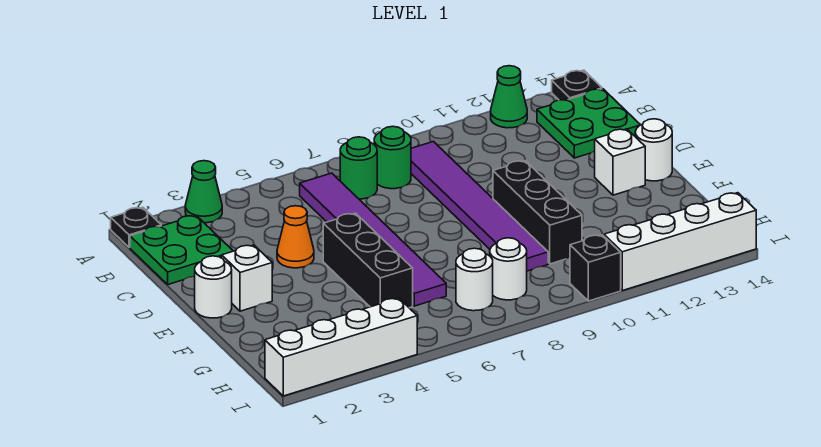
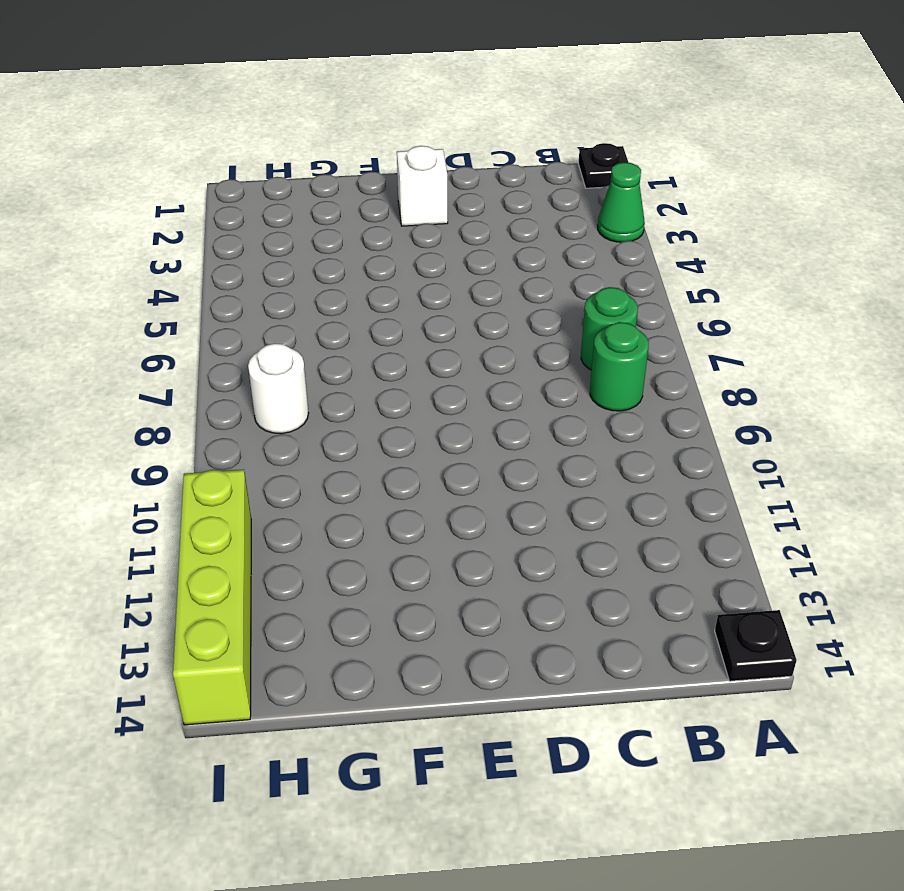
lime brick I11:I14 level 1 -> white brick I11:I14 level 1
none -> green cone A12 level 1
none -> green plate B1:C2 level 1
none -> purple tile B6:G6 level 1

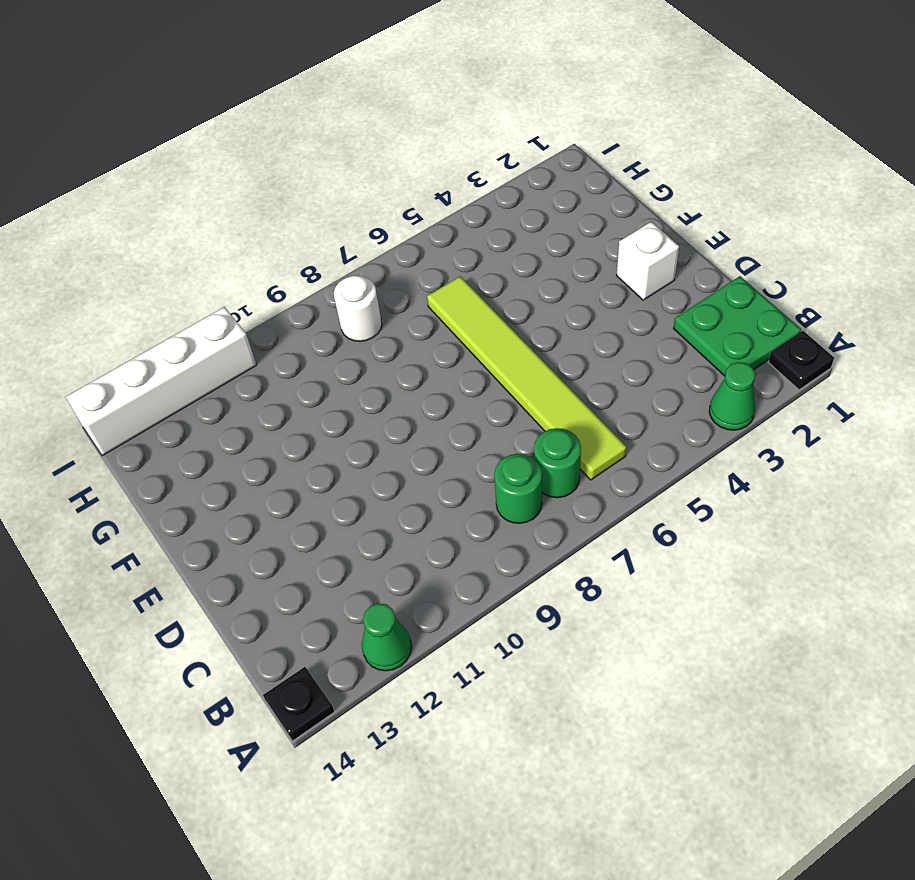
lime tile B6:G6 level 1 -> purple tile B6:G6 level 1
none -> purple tile B9:G9 level 1
none -> green plate B13:C14 level 1
none -> orange cone D4 level 1

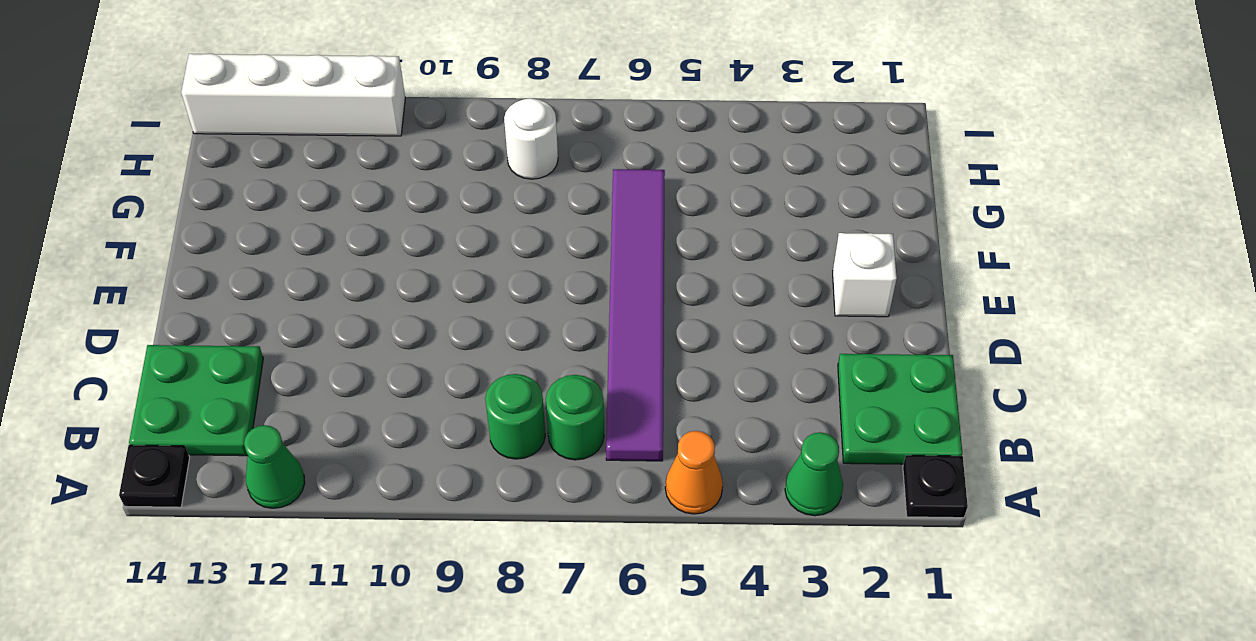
orange cone A5 level 1 -> orange cone D4 level 1
none -> purple tile B9:G9 level 1
none -> white round brick E1 level 1
none -> black brick E5:G5 level 1

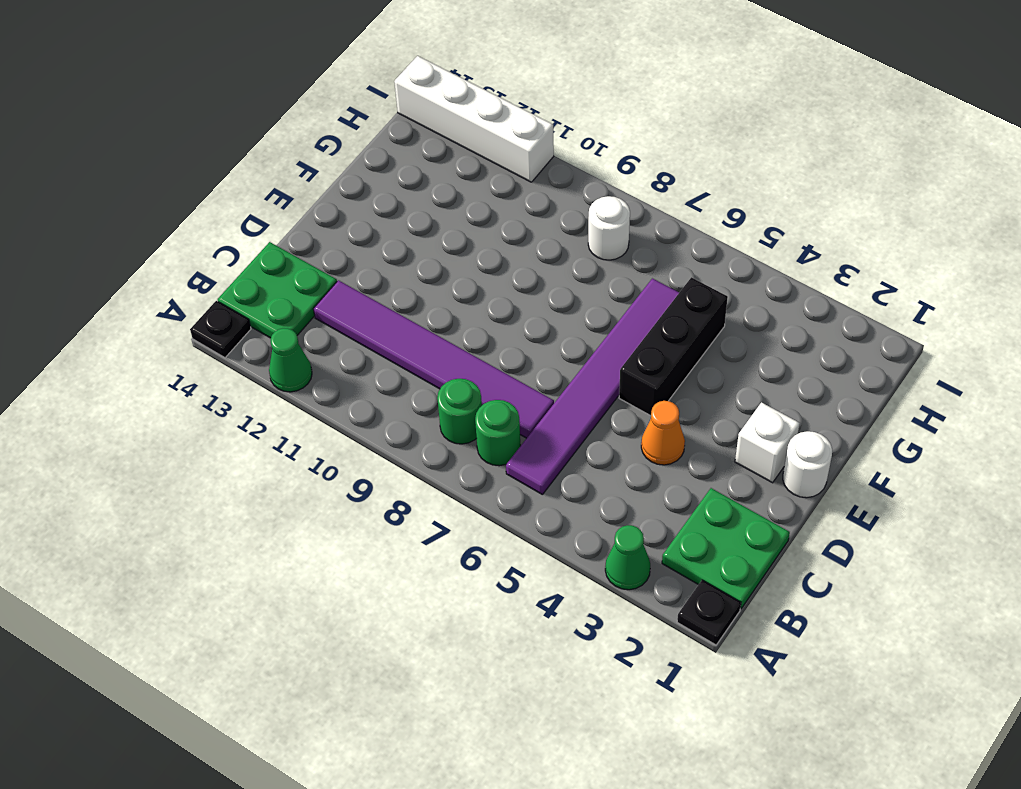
purple tile C7:C12 level 1 -> purple tile B9:G9 level 1
none -> black brick E10:G10 level 1
none -> white brick E13 level 1
none -> white round brick E14 level 1

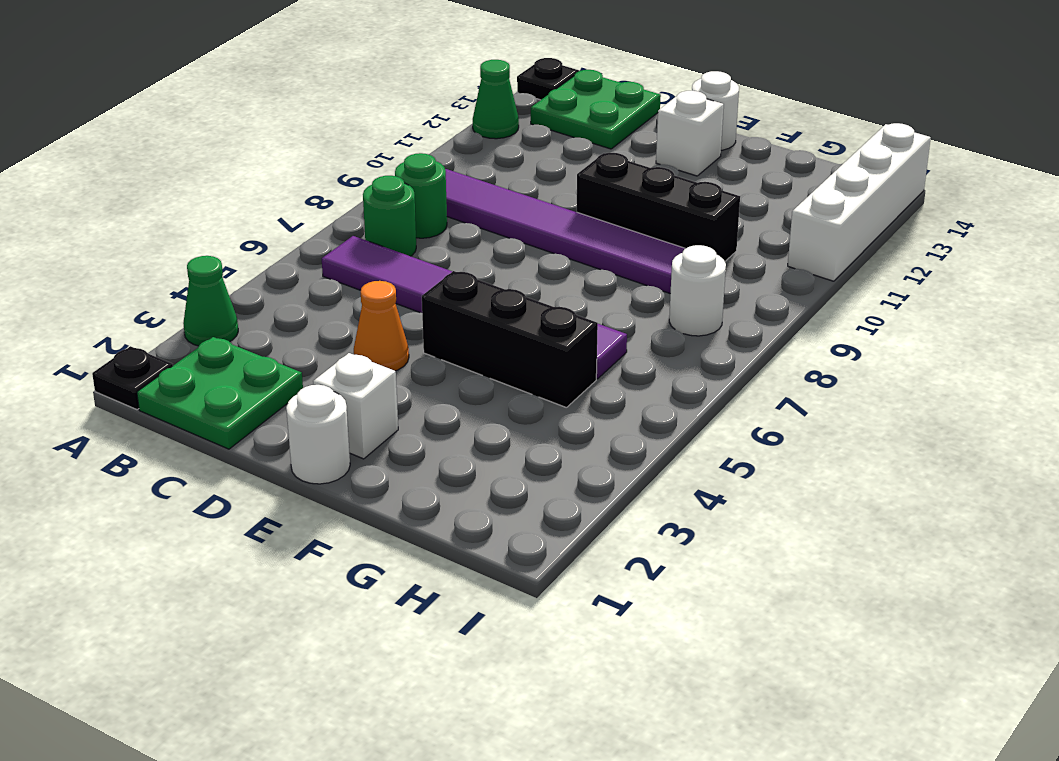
none -> white round brick H7 level 1
none -> white brick I1:I4 level 1
none -> black brick I10 level 1

